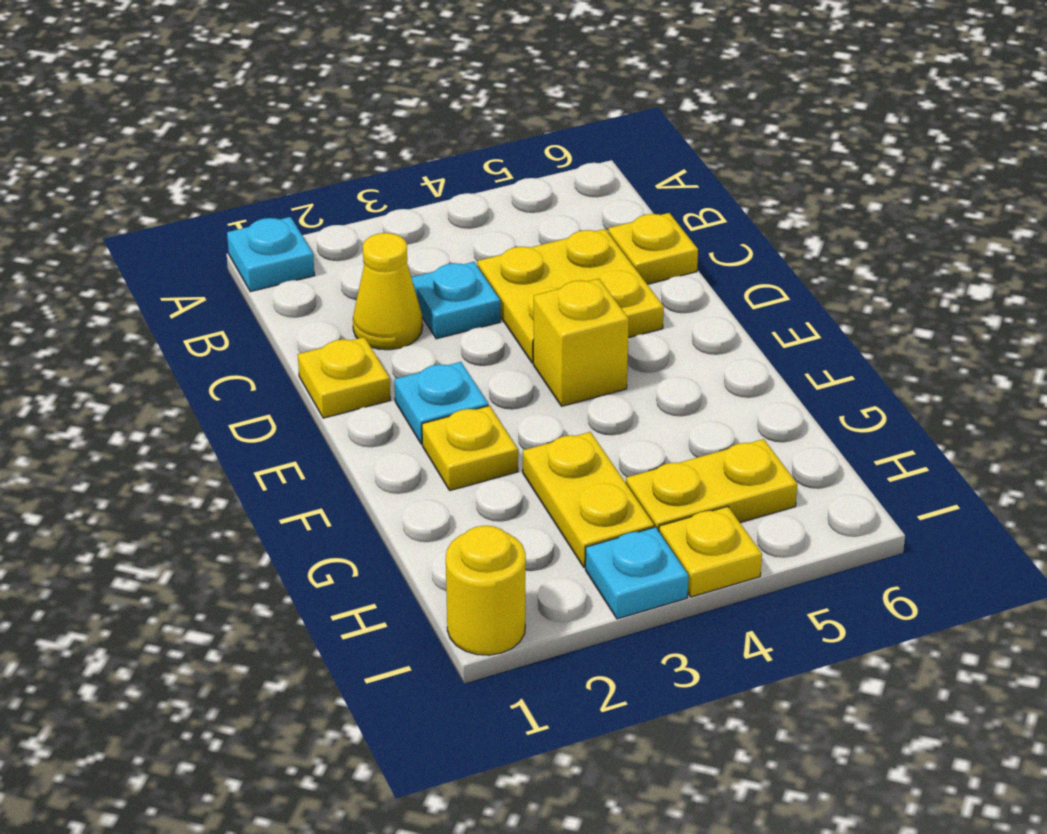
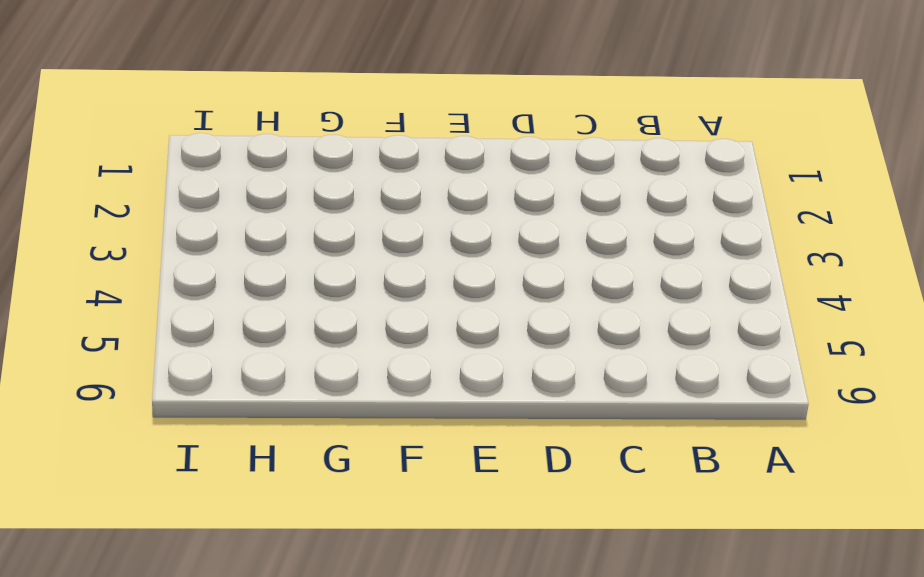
none -> cyan plate A1 level 1
none -> yellow cone C2 level 1
none -> cyan plate C3 level 1

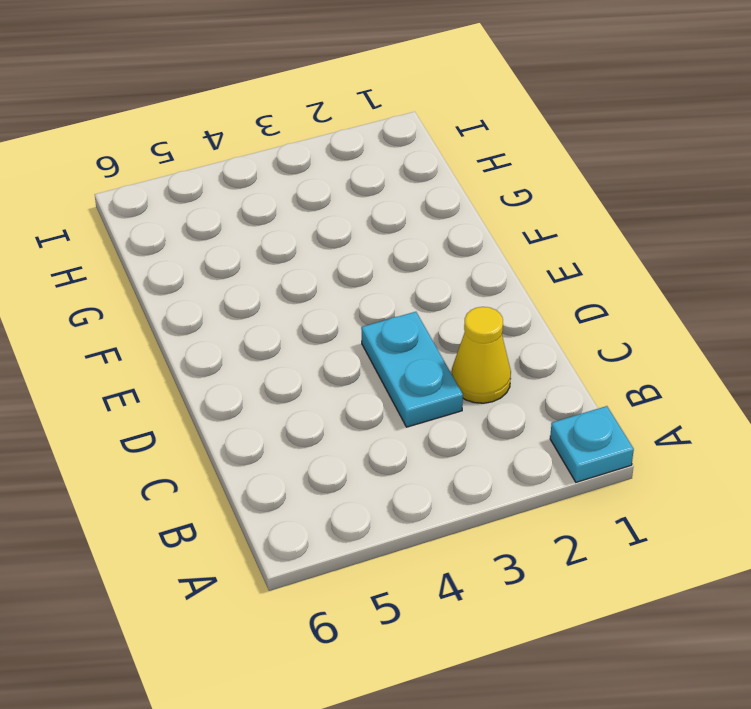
cyan plate C3:D3 level 1 -> cyan plate C3 level 1
none -> yellow plate C4:D5 level 1
none -> yellow plate C6 level 1
none -> yellow plate D1 level 1

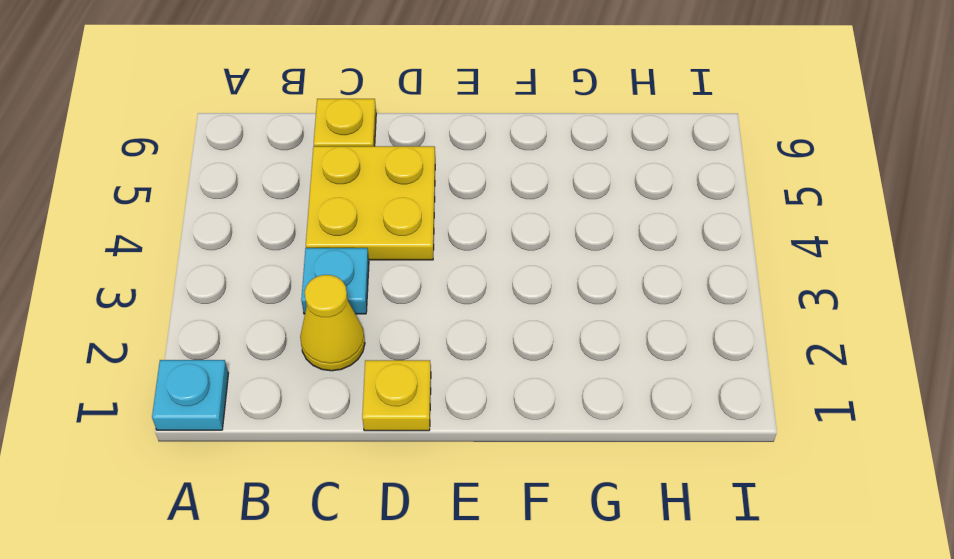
none -> cyan plate E2 level 1
none -> yellow brick E4 level 1
none -> yellow plate F2 level 1

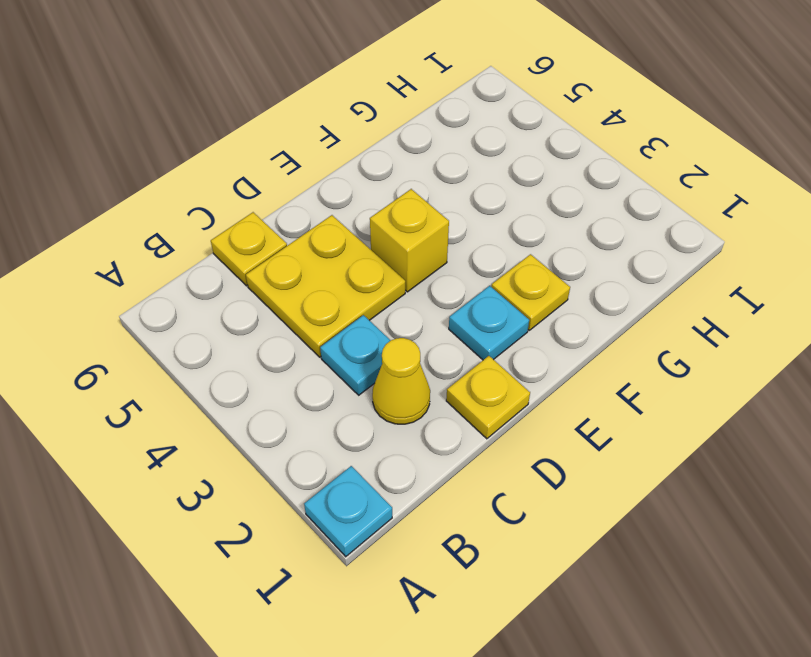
none -> yellow plate G3:H3 level 1
none -> yellow plate H4:H5 level 1
none -> yellow round brick I1 level 1

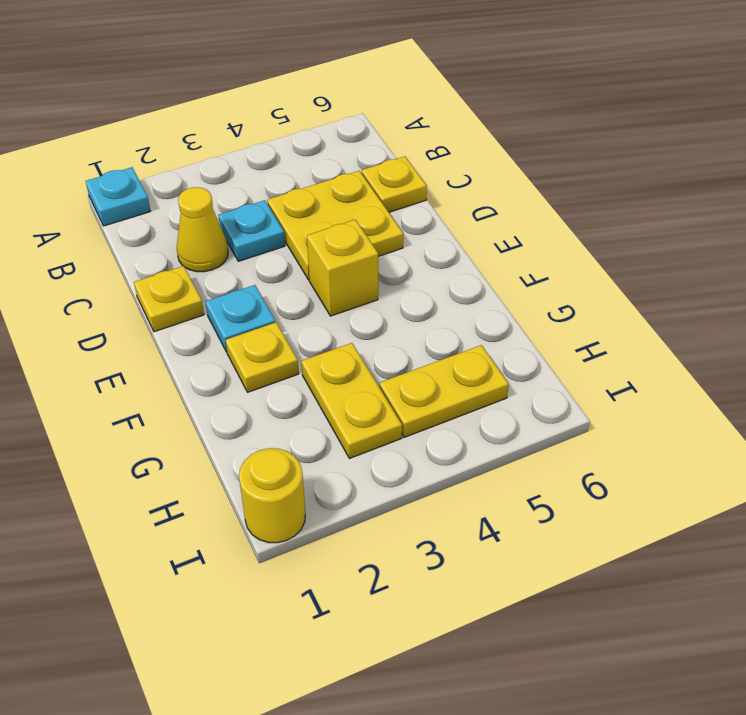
none -> cyan plate I3 level 1
none -> yellow plate I4 level 1

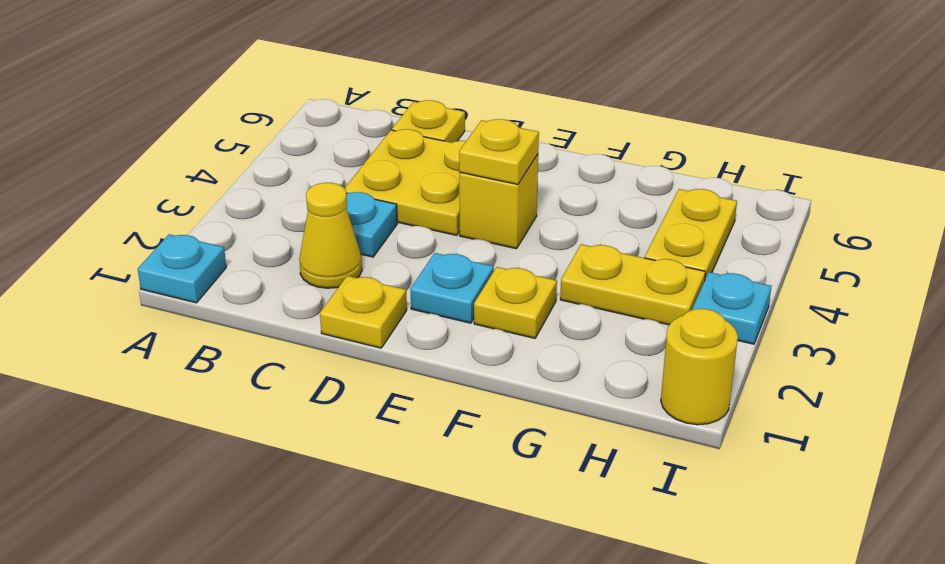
yellow plate E4 level 2 -> yellow plate I4 level 1

